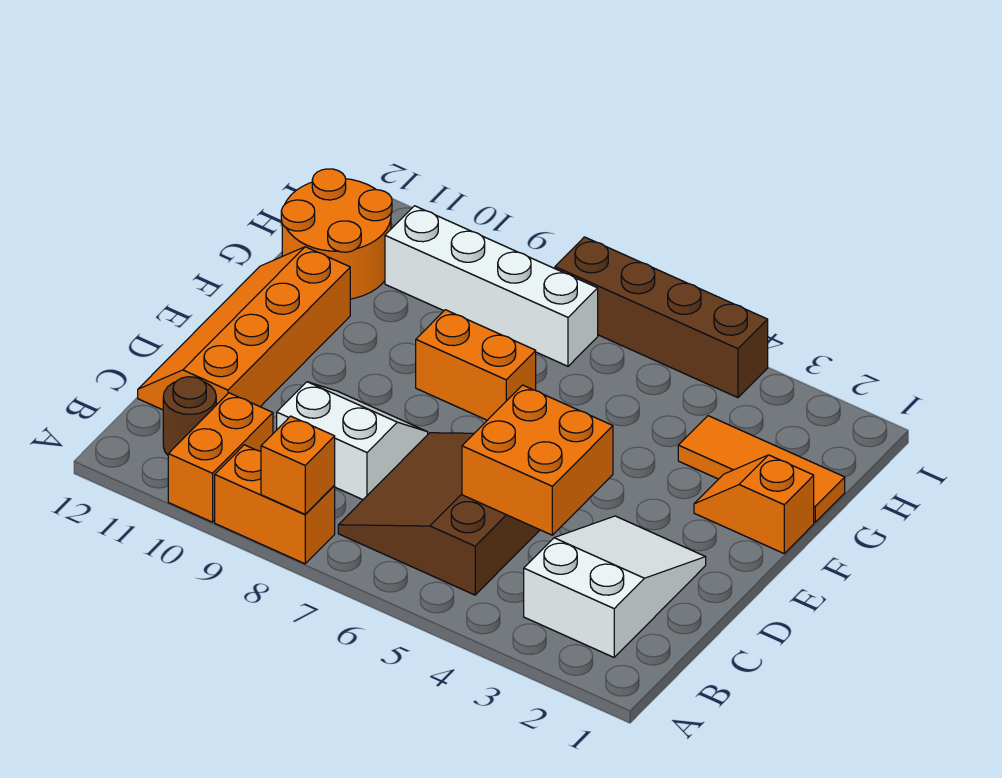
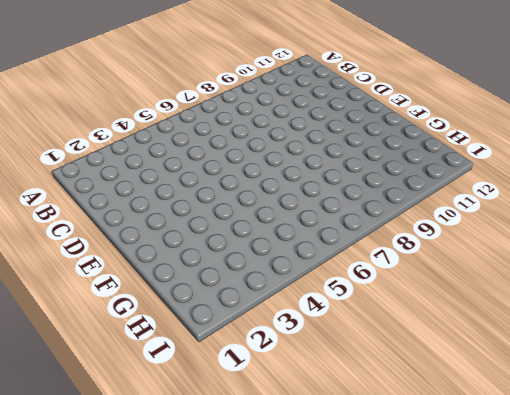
none -> orange brick A8:A9 level 1
none -> orange brick A10:B10 level 1
none -> white slope B2:D3 level 1 top B

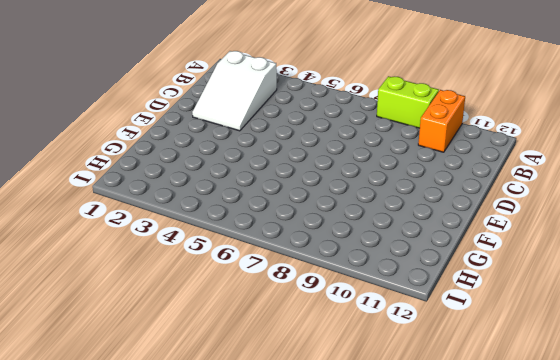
lime brick A8:A9 level 1 -> orange brick A8:A9 level 1
none -> brown slope B5:D7 level 1 top 5
none -> brown round brick B11 level 1
none -> white slope C8:D9 level 1 top C

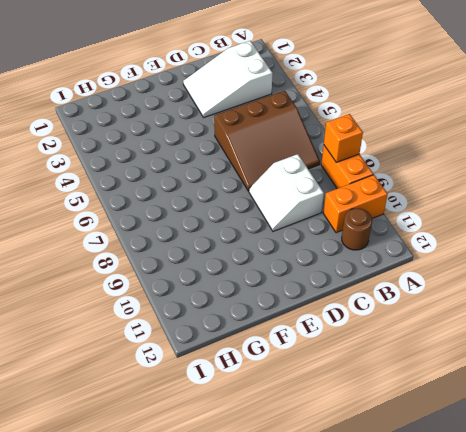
none -> orange slope C11:F12 level 1 top 11
none -> orange slope F1:F2 level 1 top 1
none -> orange brick F7:F8 level 1

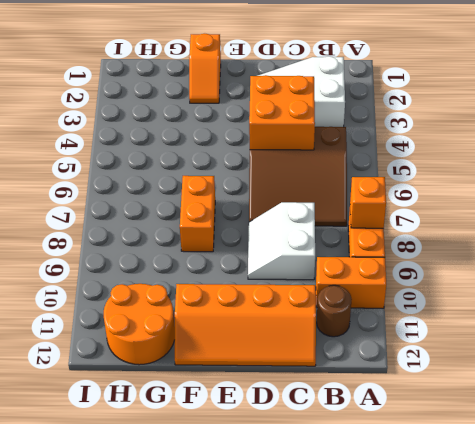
none -> orange tile G1:G3 level 1
none -> white brick H7:H10 level 1
none -> brown brick I4:I7 level 1

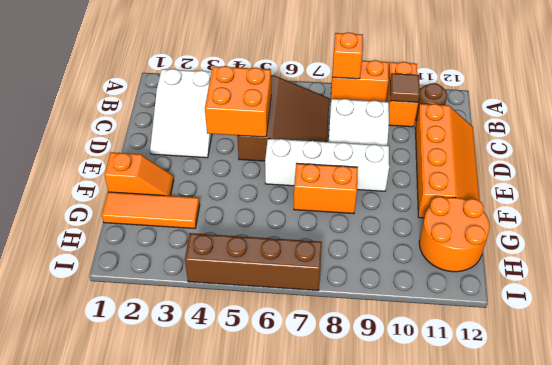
brown tile B10 level 2 -> none
white brick E6:E9 level 1 -> white brick H7:H10 level 1

